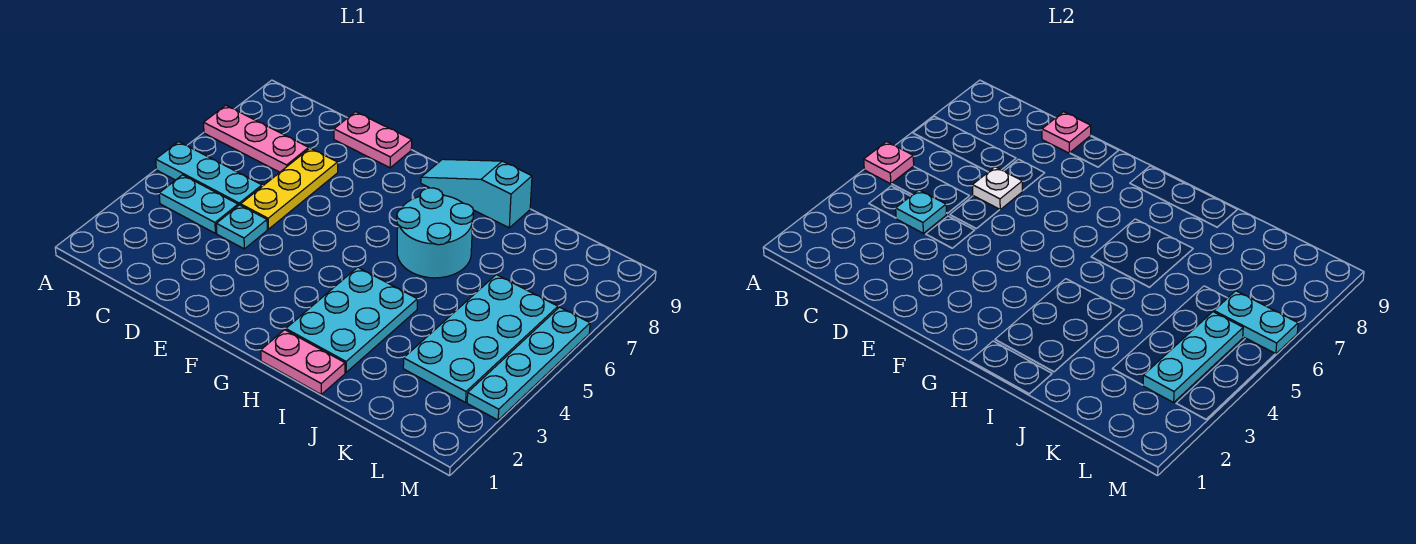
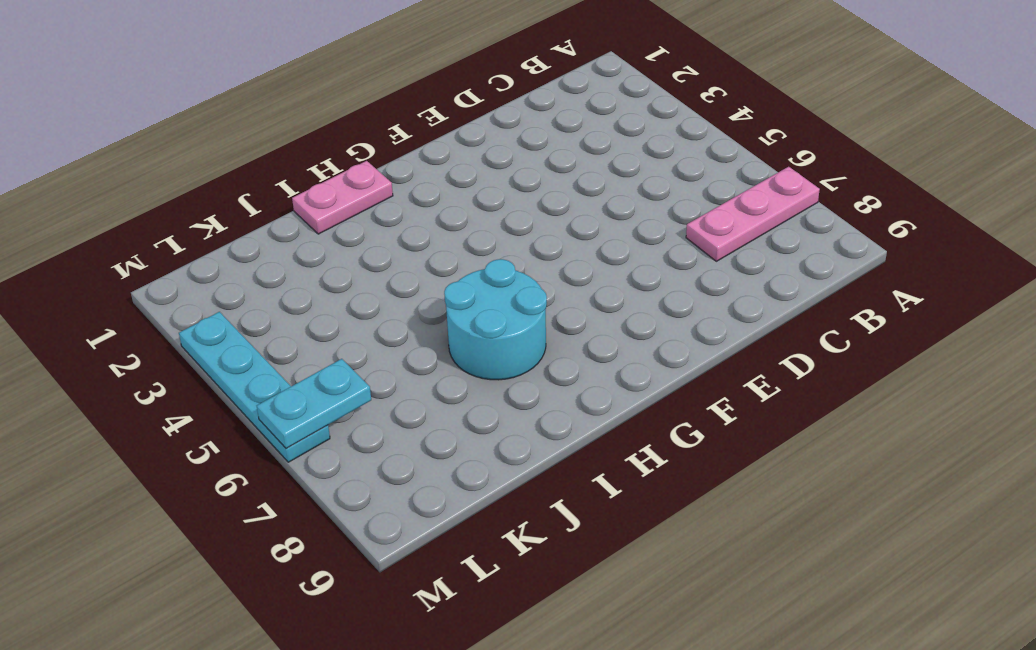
none -> cyan plate A5:C5 level 1
none -> cyan plate B4:C4 level 1
none -> cyan plate D4 level 1

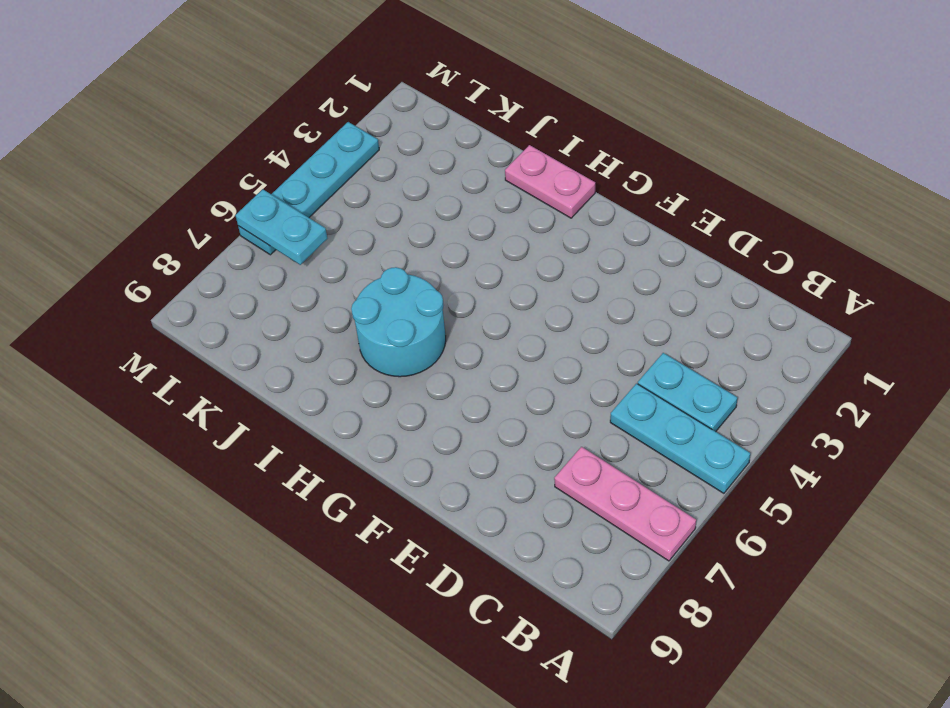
none -> cyan plate D4 level 1
none -> yellow plate D5:D7 level 1
none -> pink plate D9:E9 level 1

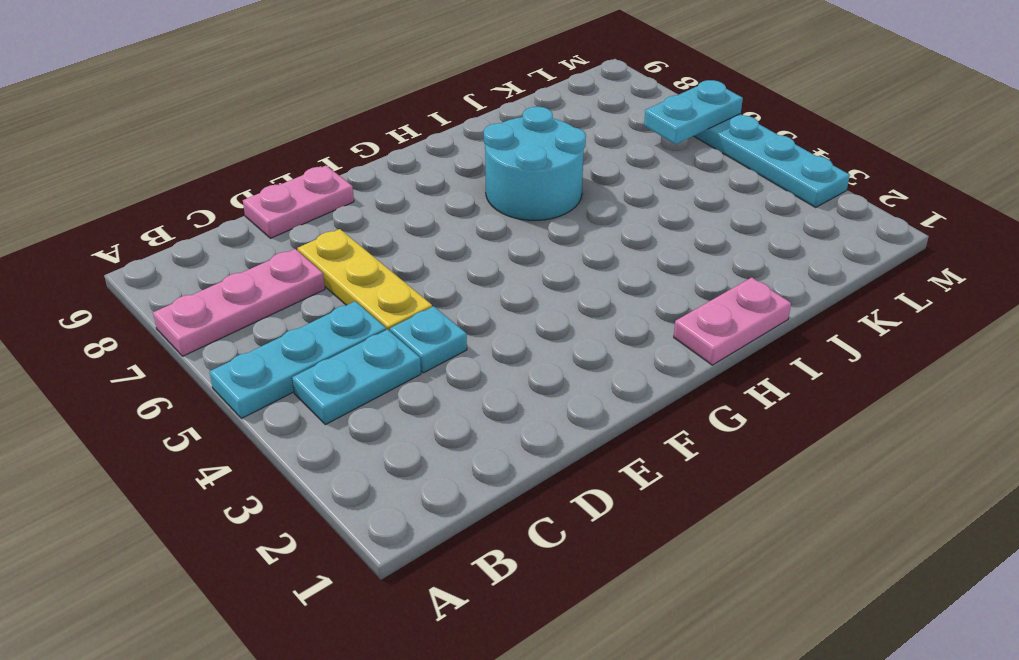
none -> cyan slope G9:I9 level 1 top I
none -> cyan plate H2:I4 level 1
none -> cyan plate K3:L6 level 1

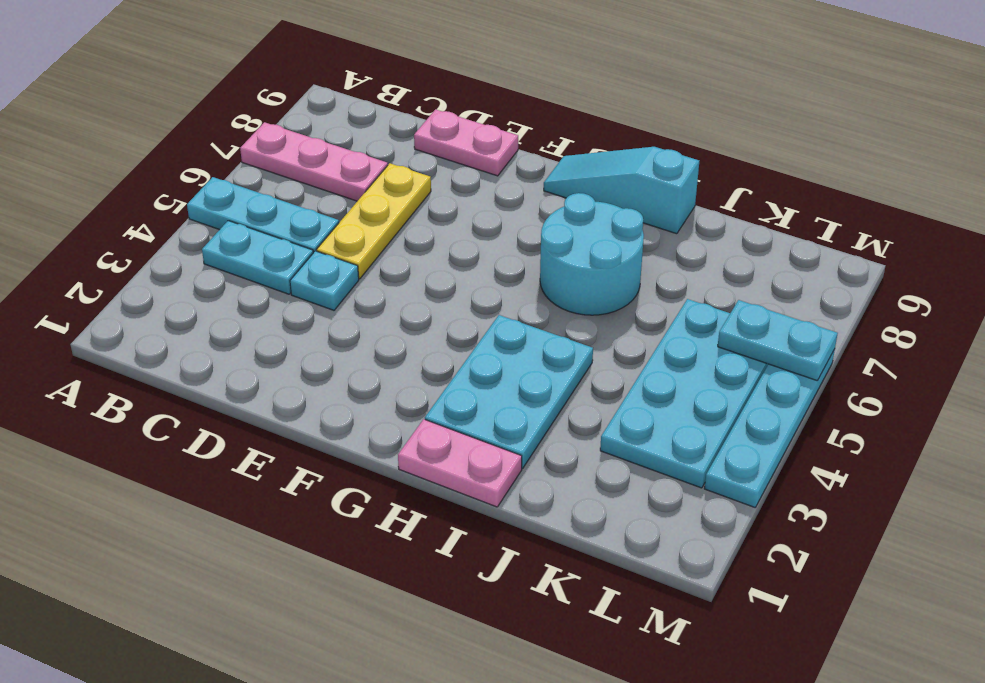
none -> pink plate A5 level 2
none -> cyan plate C4 level 2
none -> white plate D6 level 2

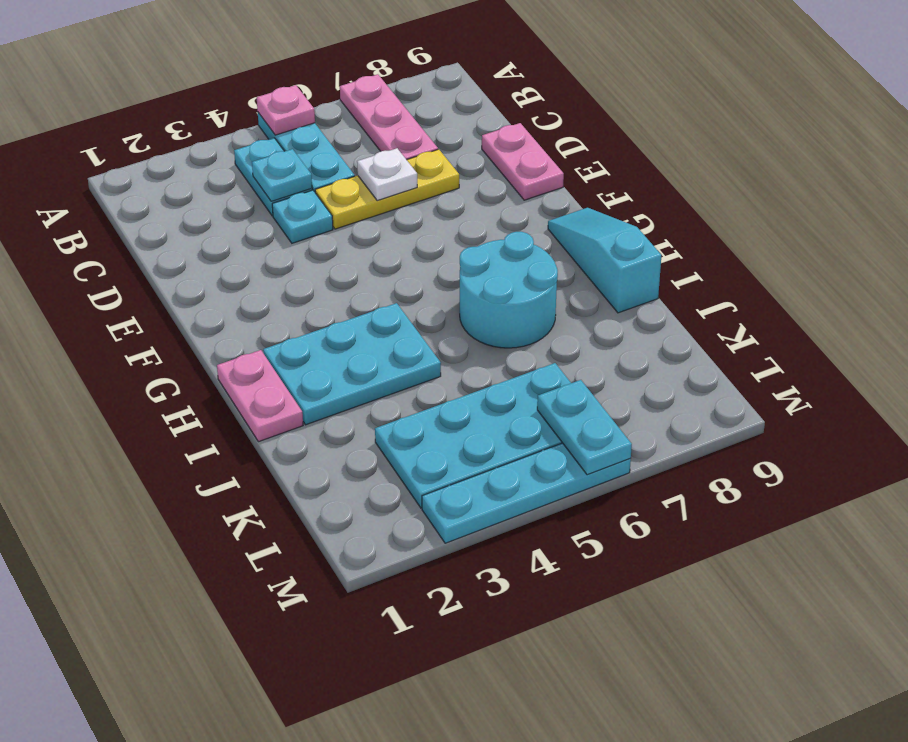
none -> pink plate D9 level 2
none -> cyan plate L3:L5 level 2

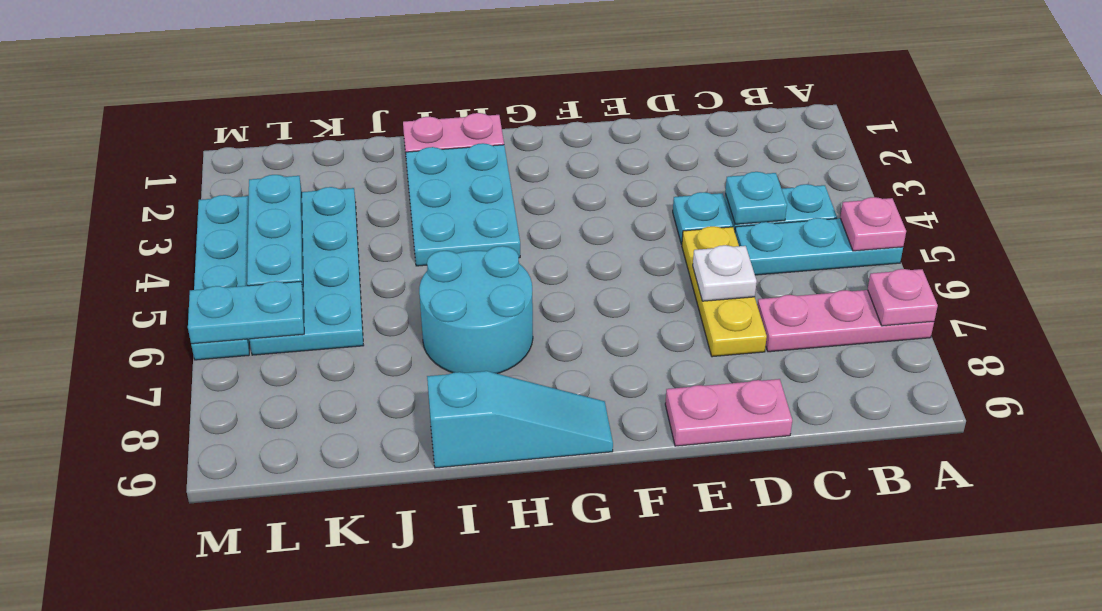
pink plate A7 level 2 -> pink plate D9 level 2

